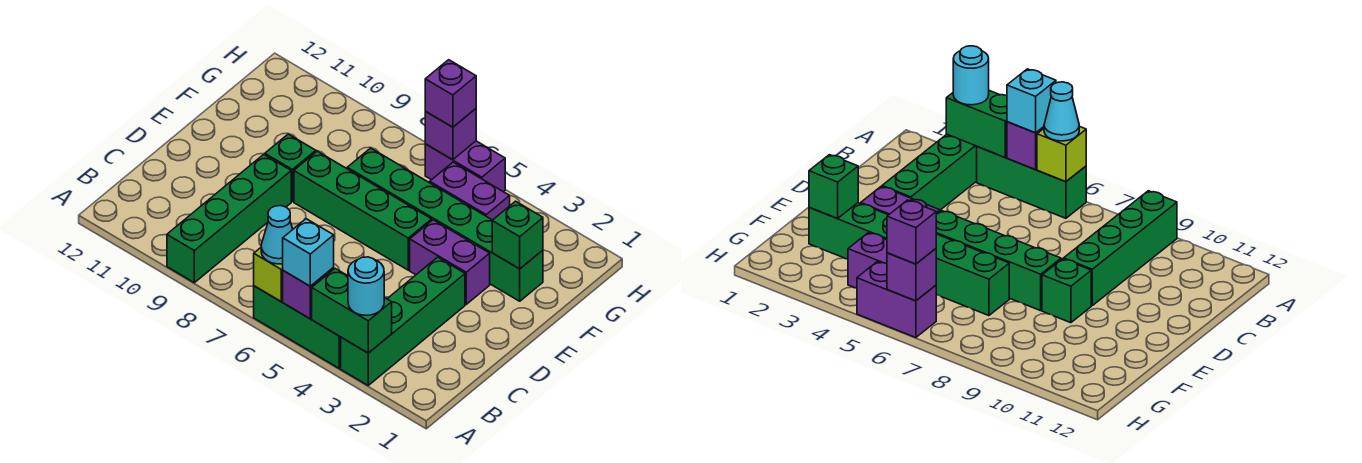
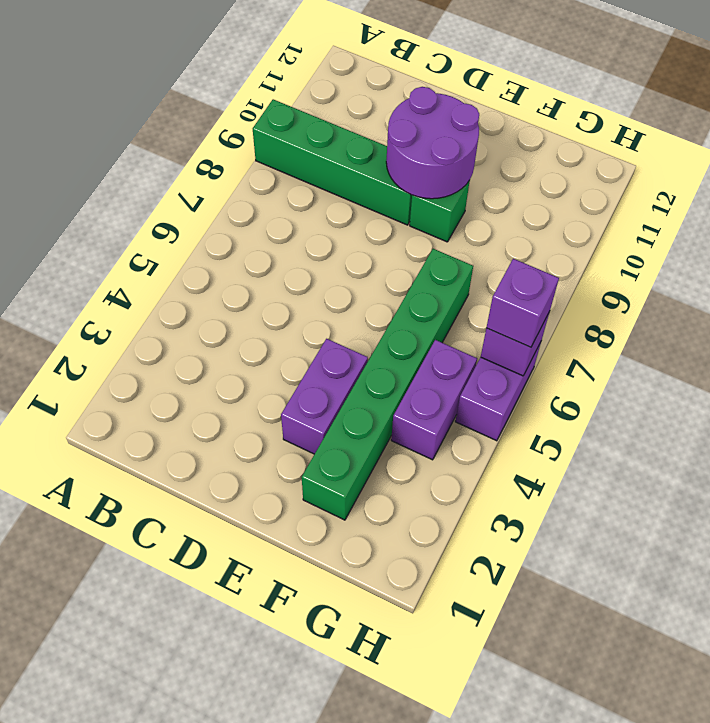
purple round brick D9:E10 level 2 -> none
none -> green brick A3:D3 level 1
none -> green brick A4:A6 level 1
none -> green brick E5:E8 level 1

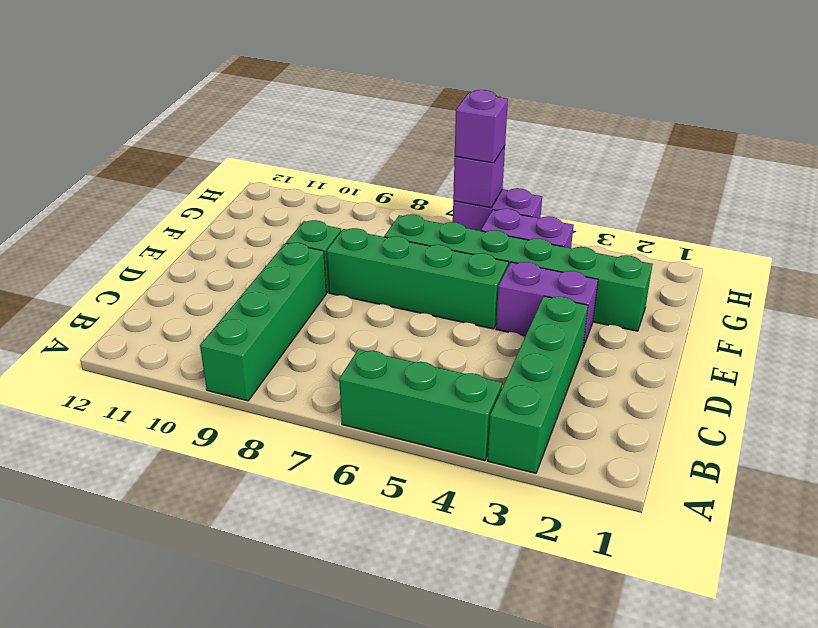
none -> green brick A3:A4 level 2
none -> purple brick A5 level 2
none -> lime brick A6 level 2

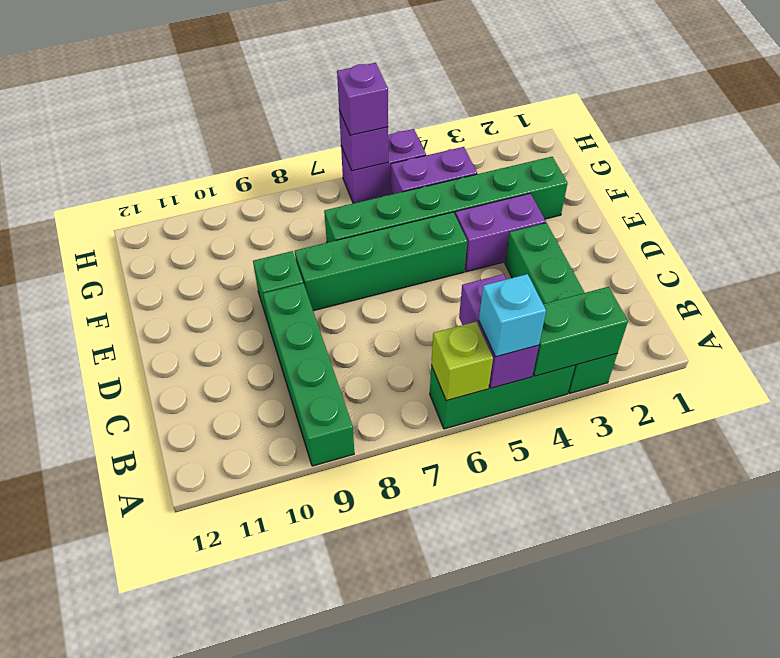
purple brick A5:B5 level 2 -> purple brick A5 level 2
none -> green brick F2 level 2
none -> cyan round brick A3 level 3
none -> cyan cone A6 level 3

